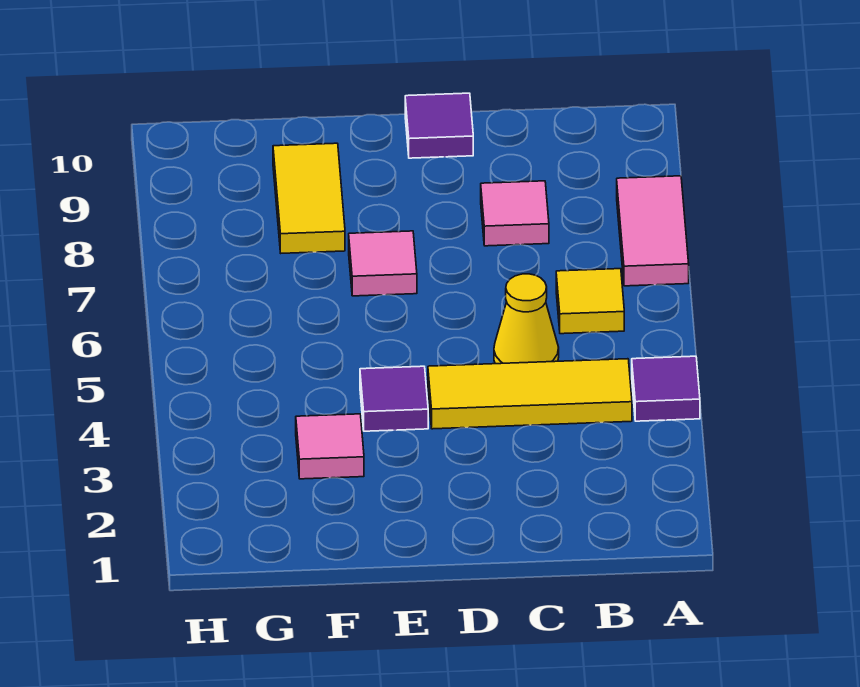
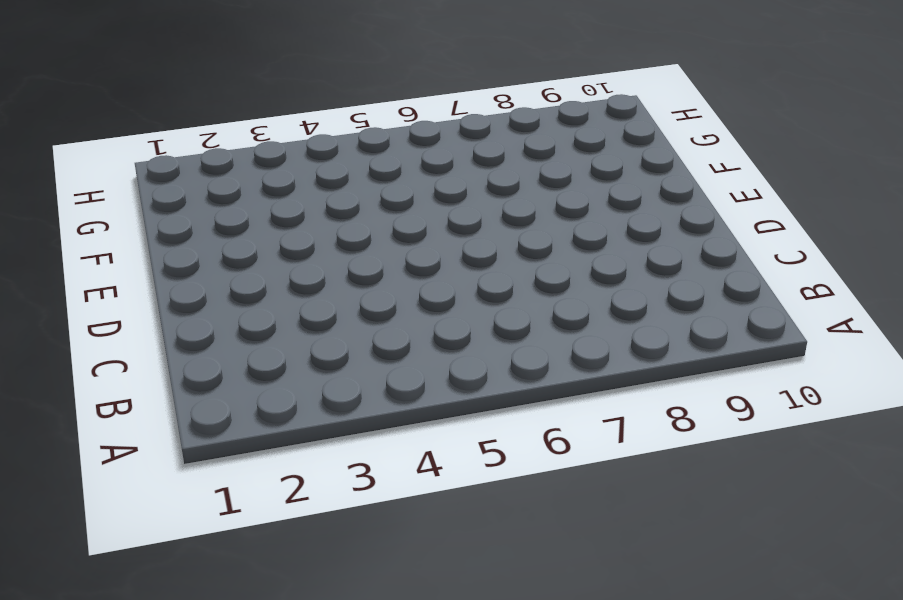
none -> purple tile A4 level 1
none -> pink tile A7:A8 level 1

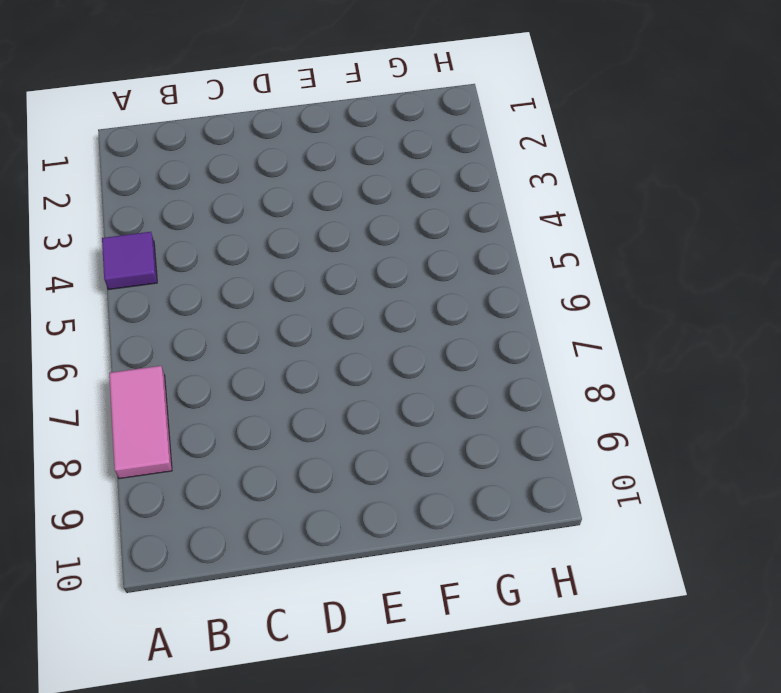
none -> yellow tile B4:D4 level 1
none -> yellow tile B6 level 1

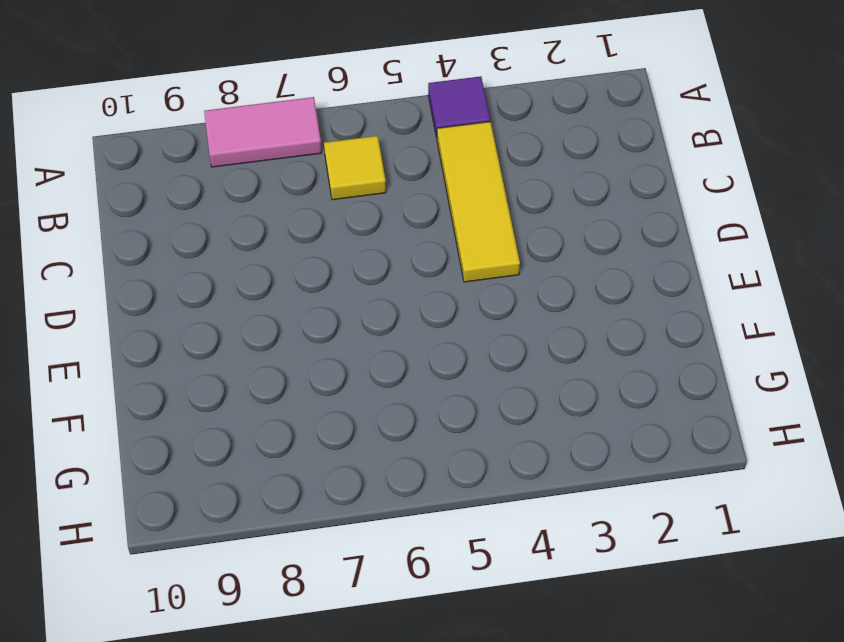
none -> yellow cone C5 level 1
none -> pink tile C8 level 1

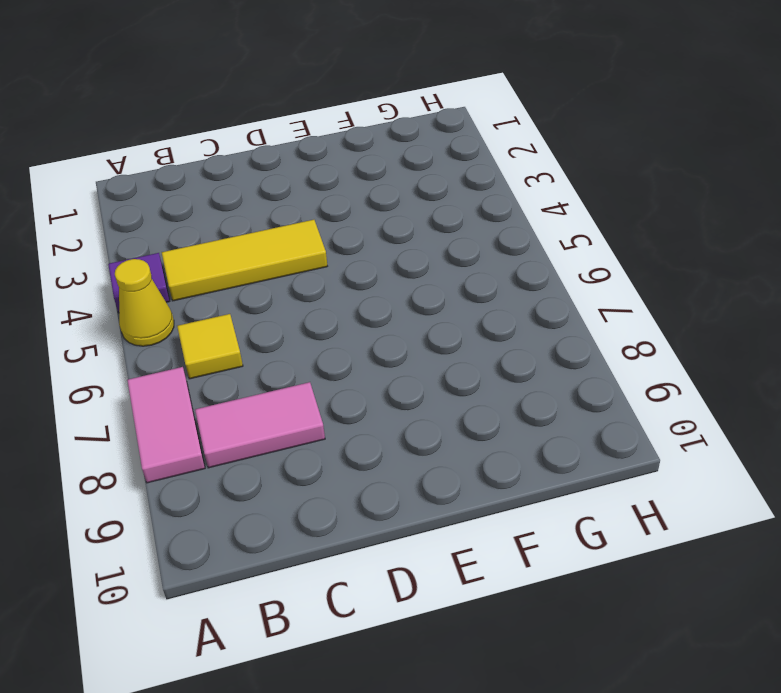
yellow cone A5 level 1 -> yellow cone C5 level 1
pink tile B8:C8 level 1 -> pink tile C8 level 1
none -> purple tile D10 level 1
none -> purple tile E4 level 1

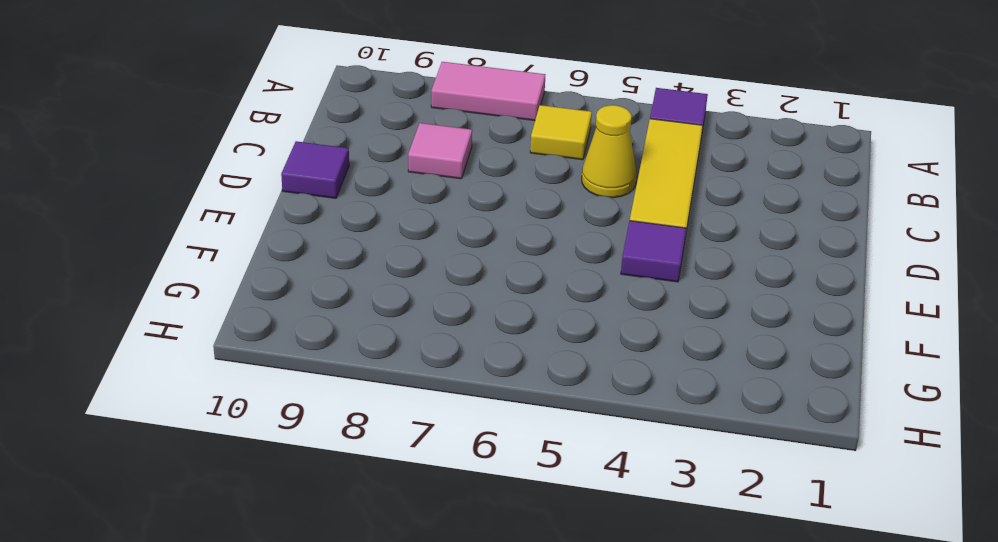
none -> pink tile E7 level 1
none -> pink tile F3 level 1

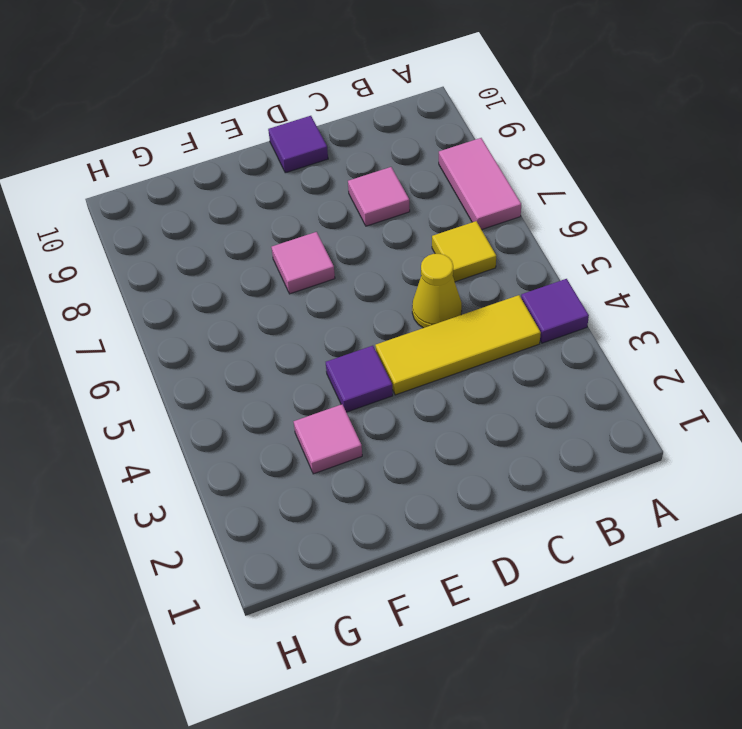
none -> yellow tile F8:F9 level 1

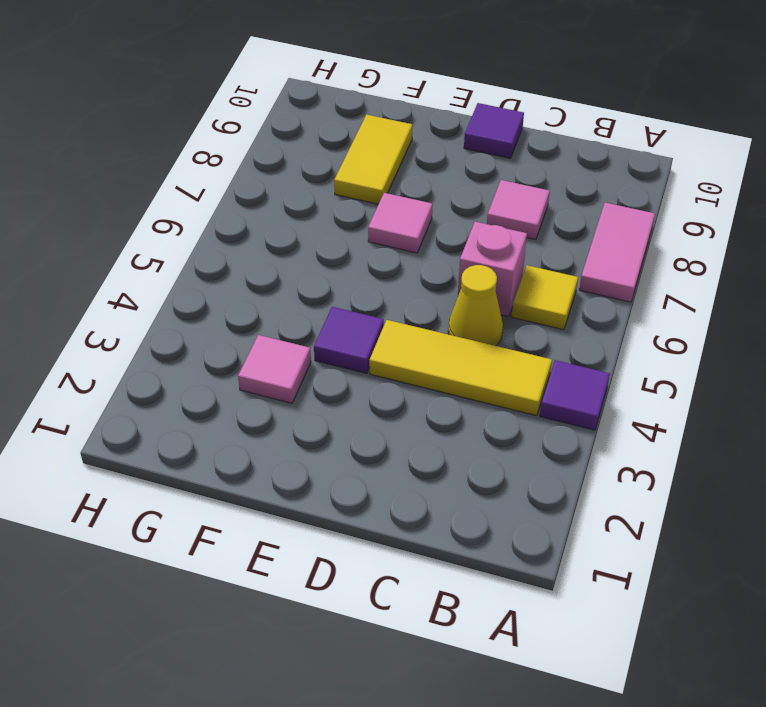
pink brick C6 level 1 -> none

